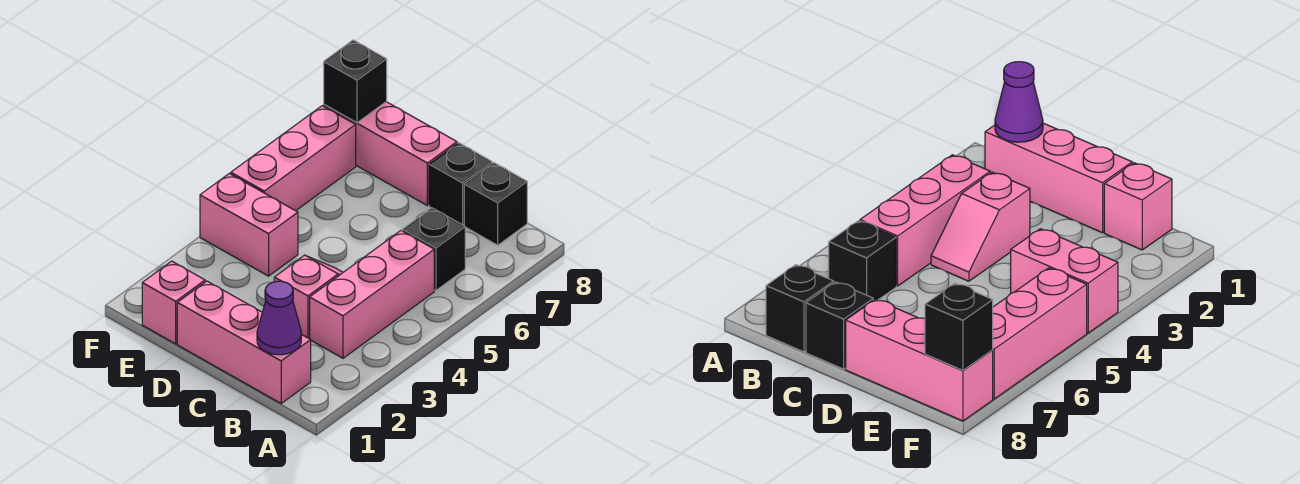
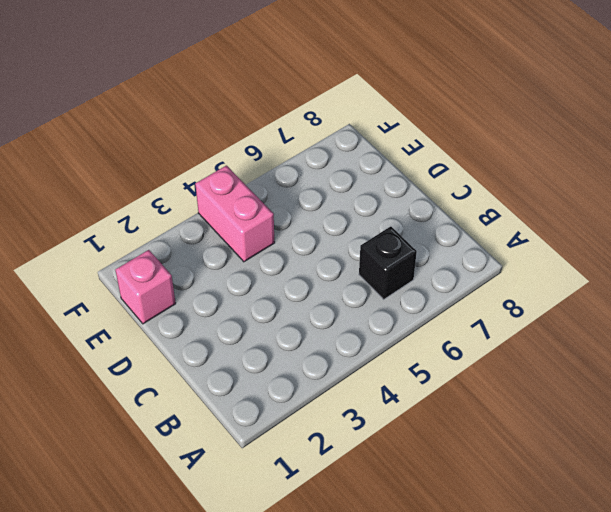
none -> pink brick B1:D1 level 1
none -> pink brick B3:B5 level 1
none -> black brick B8 level 1

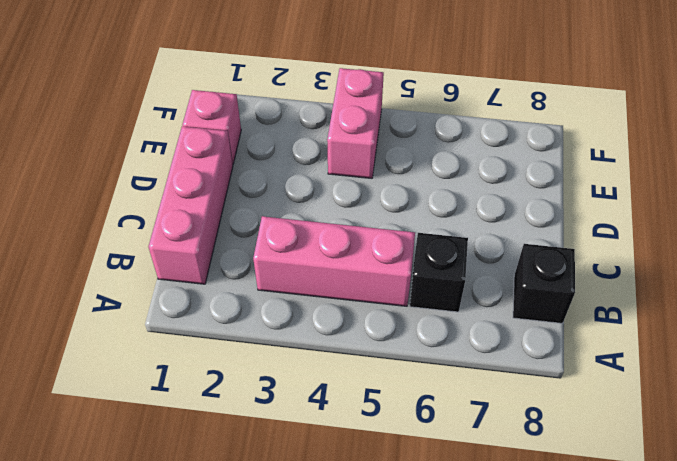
none -> pink slope C3:C4 level 1 top 3
none -> black brick C8 level 1
none -> pink brick D8:F8 level 1

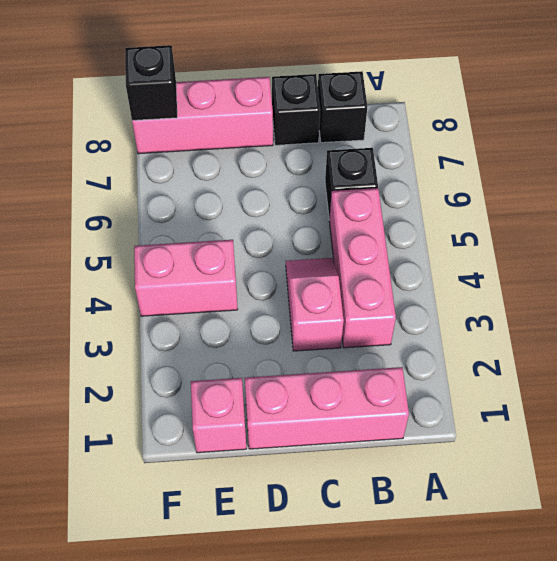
none -> pink brick F5:F7 level 1
none -> purple cone B1 level 2

